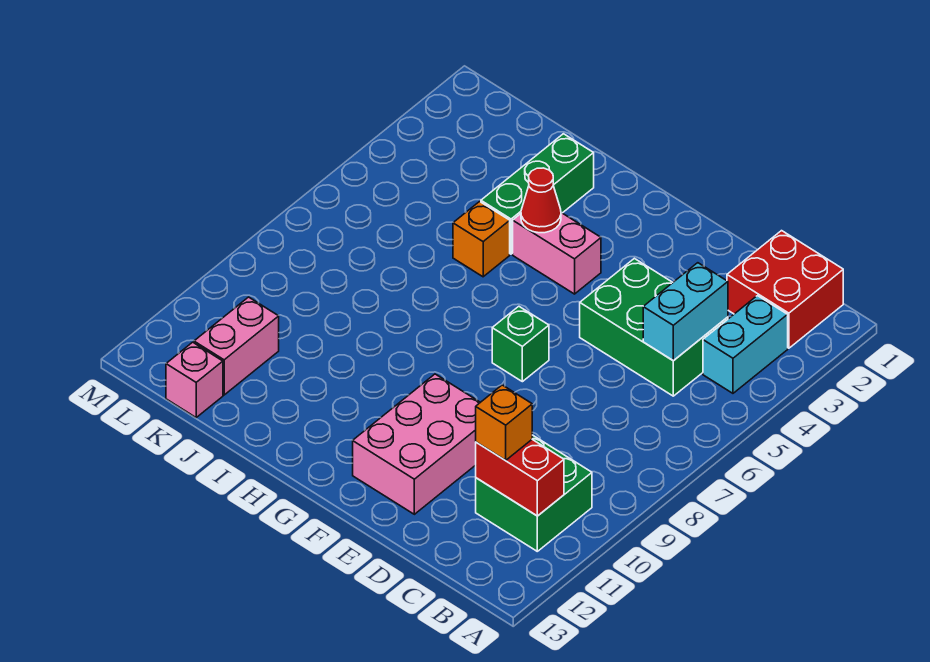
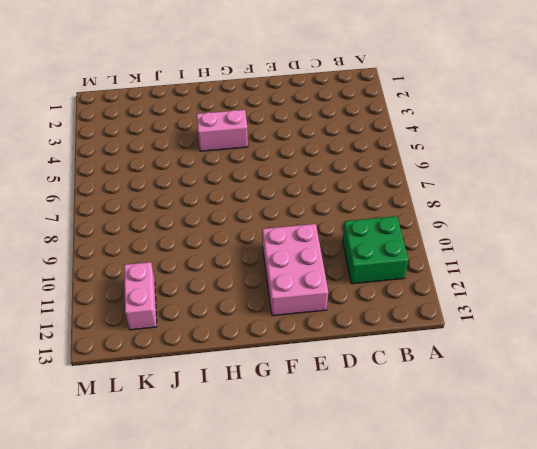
none -> red brick B1:C2 level 1
none -> cyan brick B3:B4 level 1
none -> green brick C4:E5 level 1

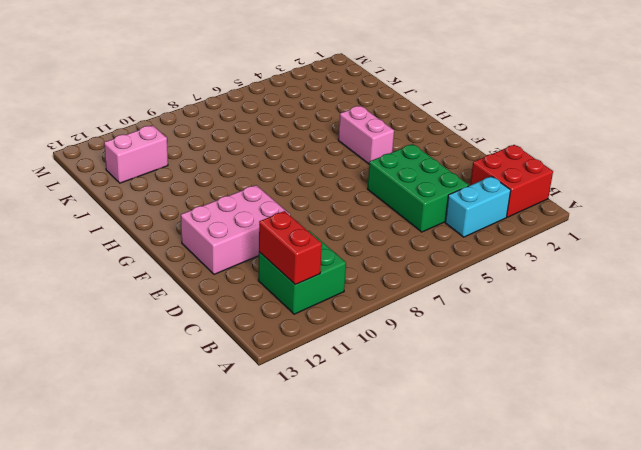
none -> green brick F7 level 1
none -> green brick I2:I4 level 1
none -> orange brick I5 level 1

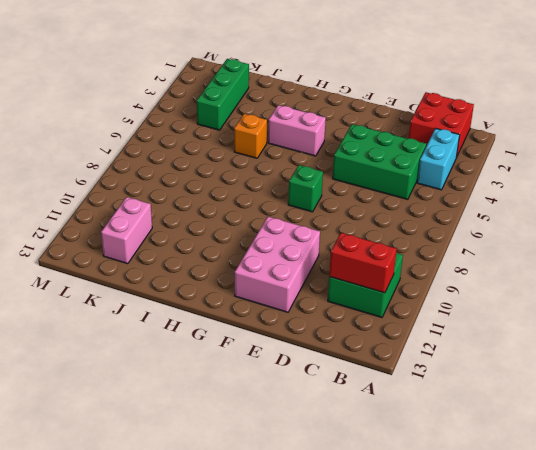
green brick K2:K4 level 1 -> green brick I2:I4 level 1
none -> pink brick K13 level 1
none -> cyan brick C4:C5 level 2
none -> red cone H4 level 2

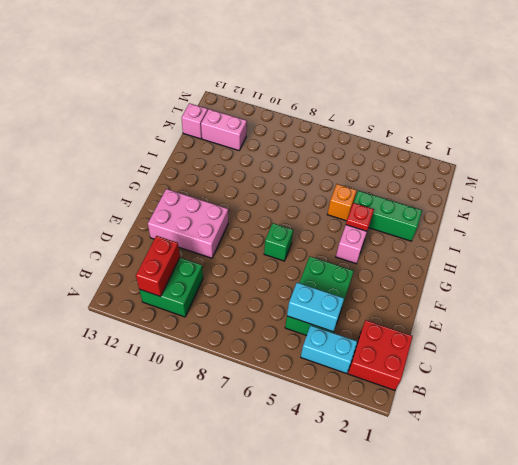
red plate H4 level 2 -> red cone H4 level 2
none -> orange brick C11 level 3

